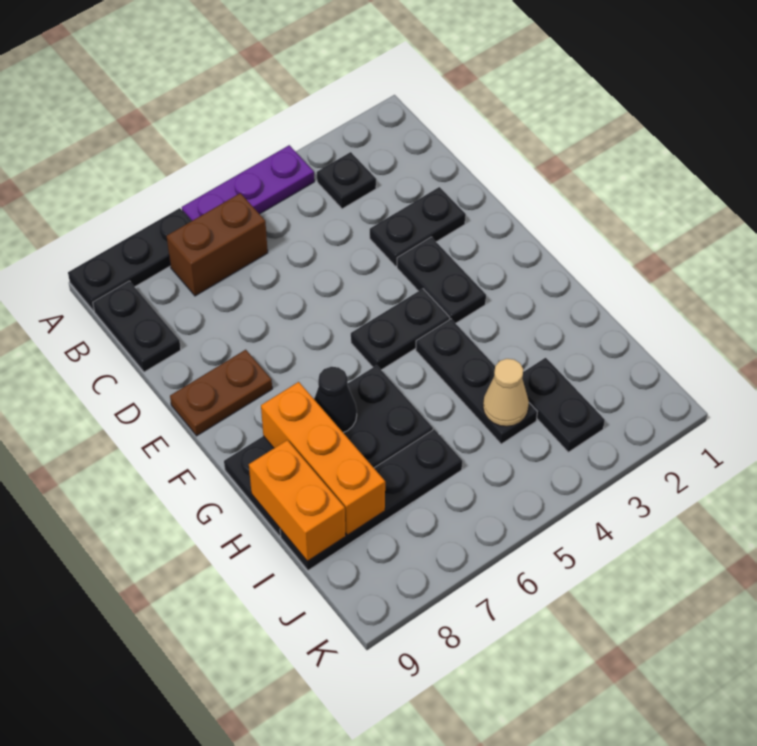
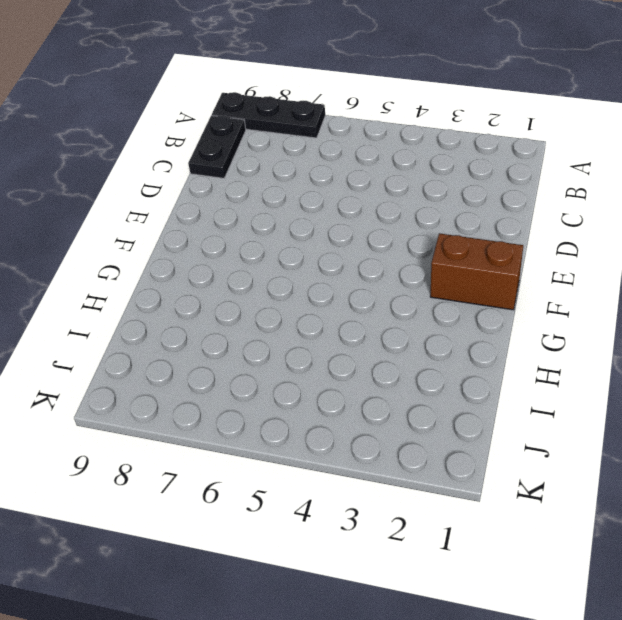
brown brick F1:F2 level 1 -> brown brick B6:B7 level 1
none -> purple plate A4:A6 level 1
none -> black plate B3 level 1
none -> black plate D2:D3 level 1

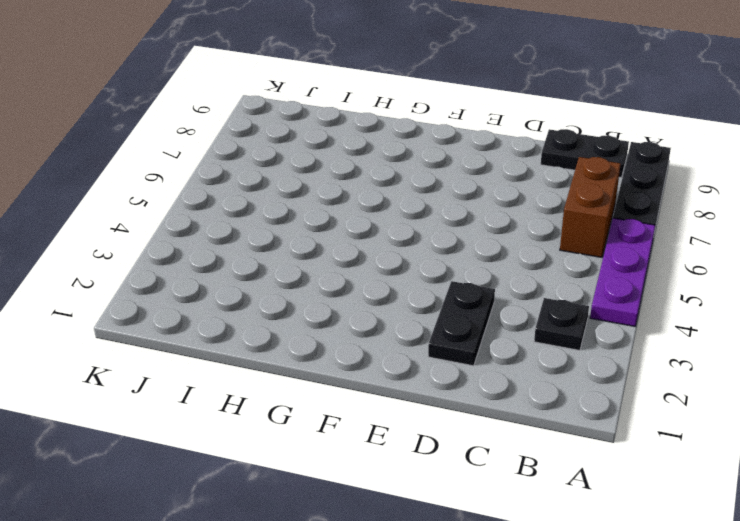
none -> black plate E3:F3 level 1
none -> brown plate E8:E9 level 1
none -> black plate F4:F5 level 1

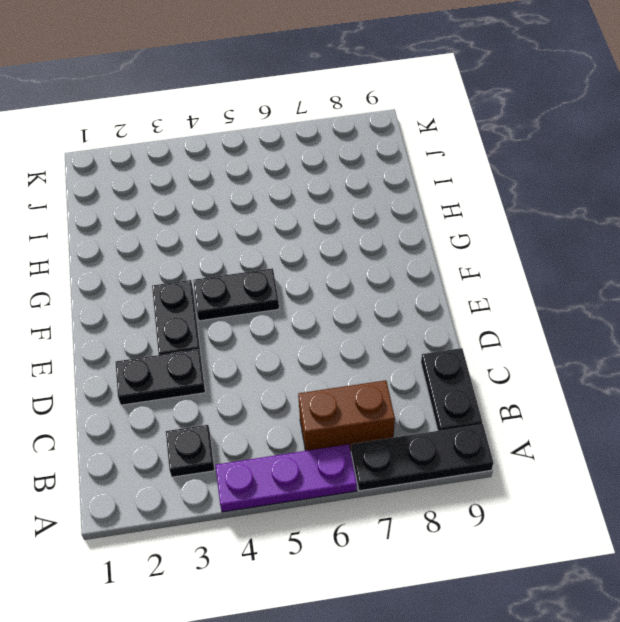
none -> brown plate E8:E9 level 1
none -> black plate G4:I4 level 1
none -> black plate G6:H9 level 1

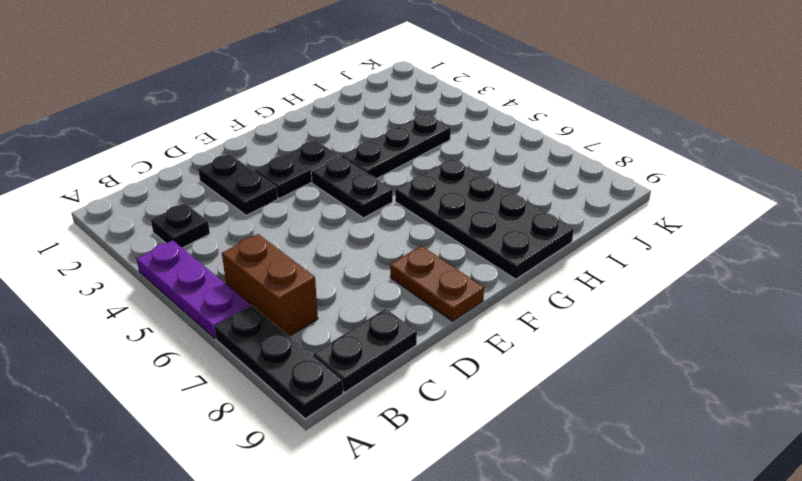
none -> black plate I3:J3 level 1
none -> black plate I6:I9 level 1
none -> black cone G7 level 2

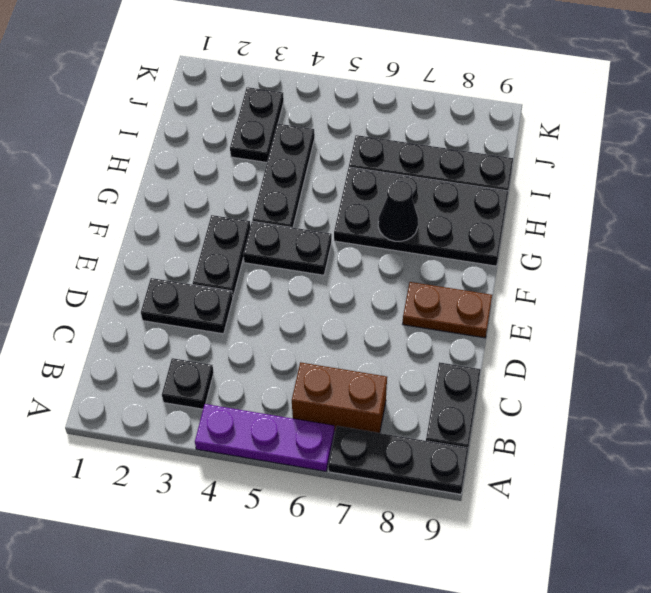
none -> orange brick G8:I8 level 2
none -> orange brick H9:I9 level 2
none -> tan cone I4 level 2

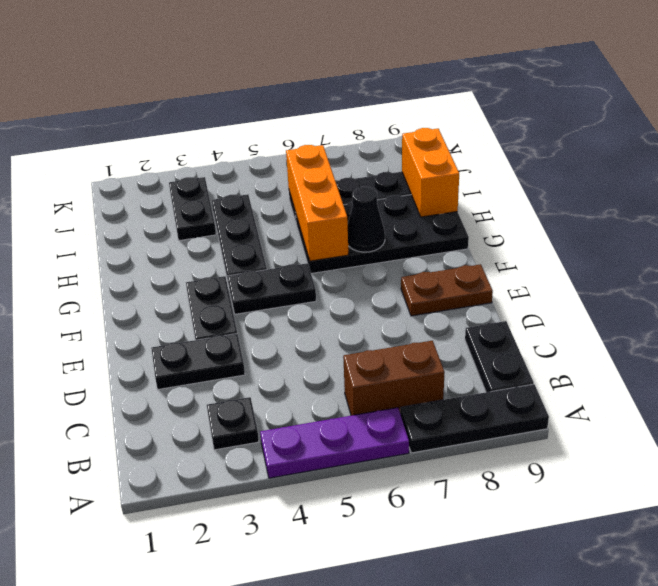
orange brick G6:I6 level 2 -> orange brick G8:I8 level 2
none -> tan cone I4 level 2

